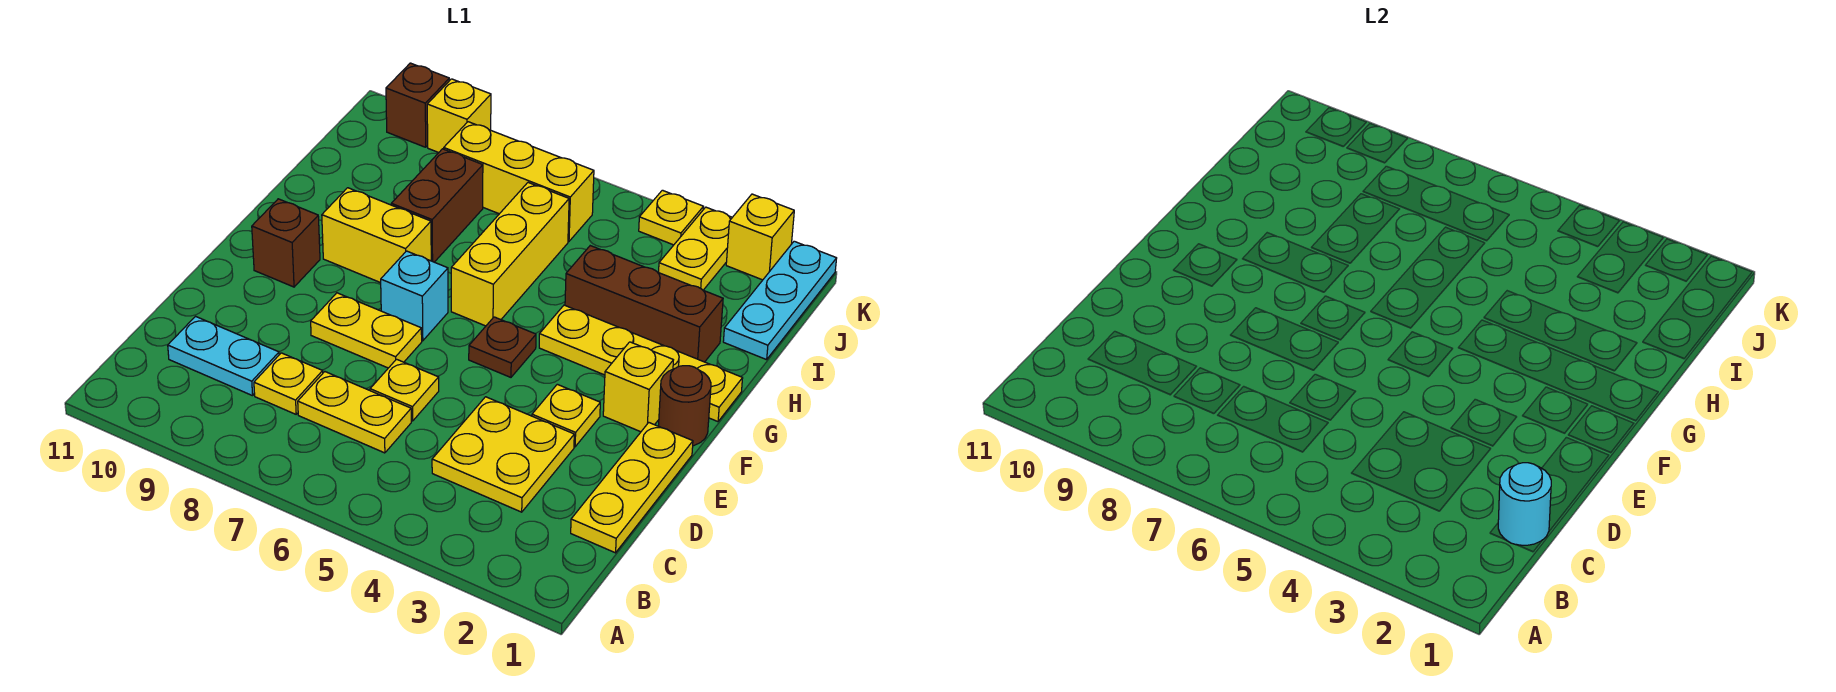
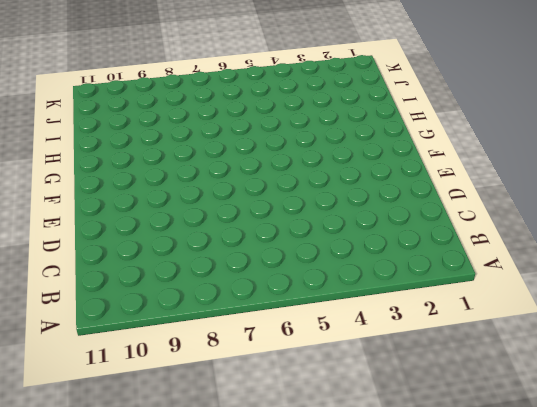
none -> yellow plate C1:E1 level 1
none -> yellow plate C3:D4 level 1
none -> yellow plate C6:C7 level 1

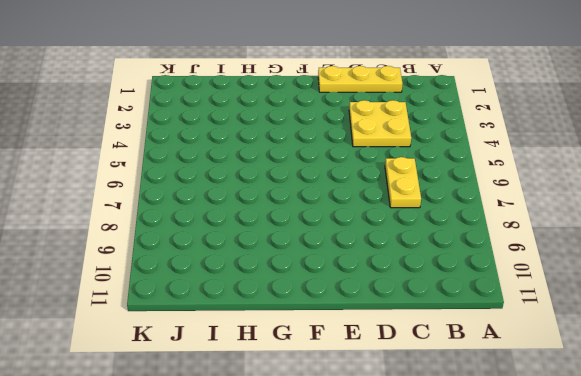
none -> yellow plate C8 level 1
none -> cyan plate C9:C10 level 1
none -> yellow plate D6 level 1

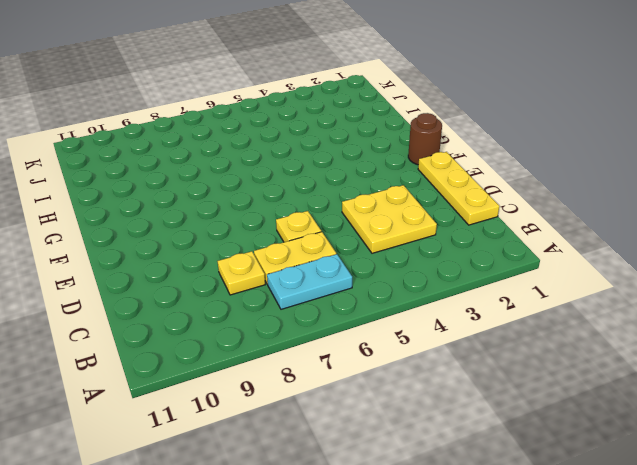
cyan plate B6:B7 level 1 -> cyan plate C9:C10 level 1
none -> yellow plate E3 level 1
none -> yellow plate E7:E8 level 1
none -> yellow brick F2 level 1

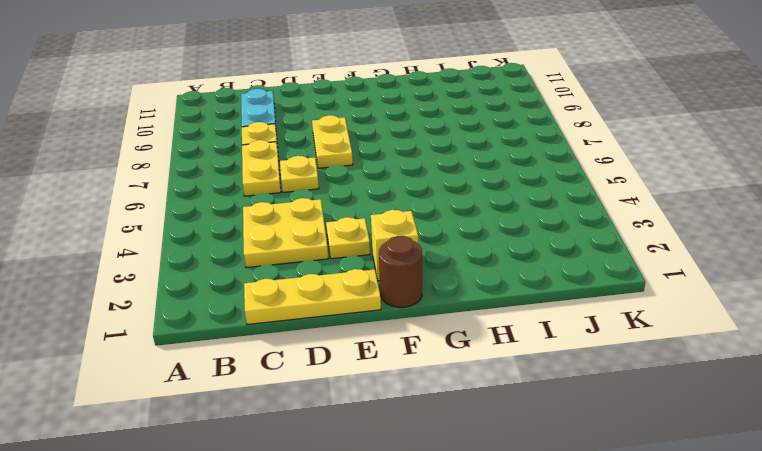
none -> brown plate F5 level 1
none -> cyan brick F7 level 1
none -> brown brick F10 level 1

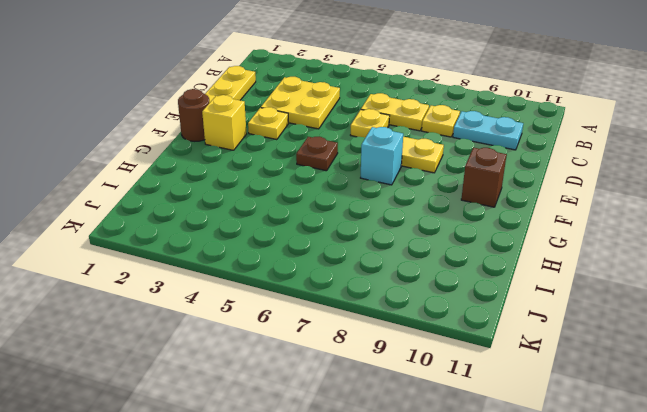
none -> yellow plate G1:G4 level 1
none -> yellow brick G6:I6 level 1
none -> yellow brick G8:G9 level 1

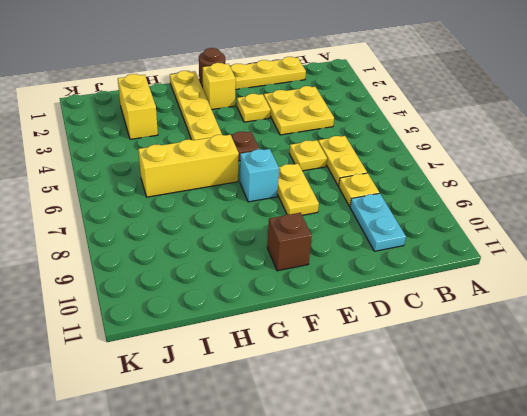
yellow brick I2:I3 level 1 -> yellow brick G8:G9 level 1
none -> brown brick H2:H4 level 1
none -> brown brick H8:I8 level 1
none -> cyan plate I1:K1 level 1

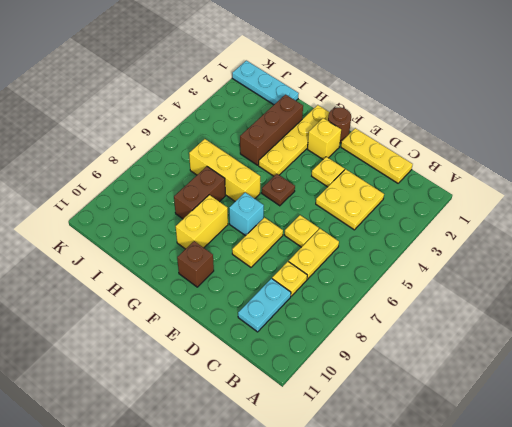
brown brick H7:H8 level 1 -> brown brick H8:I8 level 1
none -> yellow plate J3:K3 level 1
none -> yellow brick J6:J8 level 1
none -> yellow brick K2 level 1

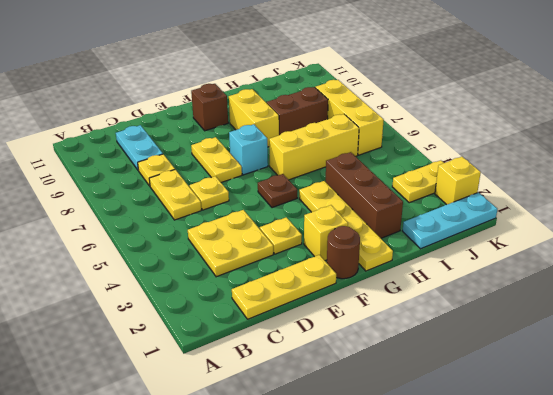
none -> yellow plate K4 level 1
none -> yellow brick K9 level 1
none -> brown brick K10 level 1

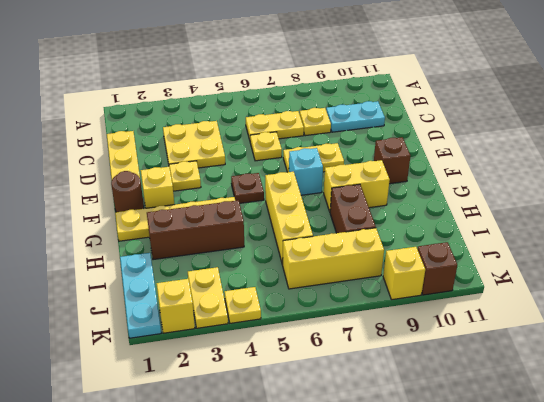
none -> cyan round brick C1 level 2

